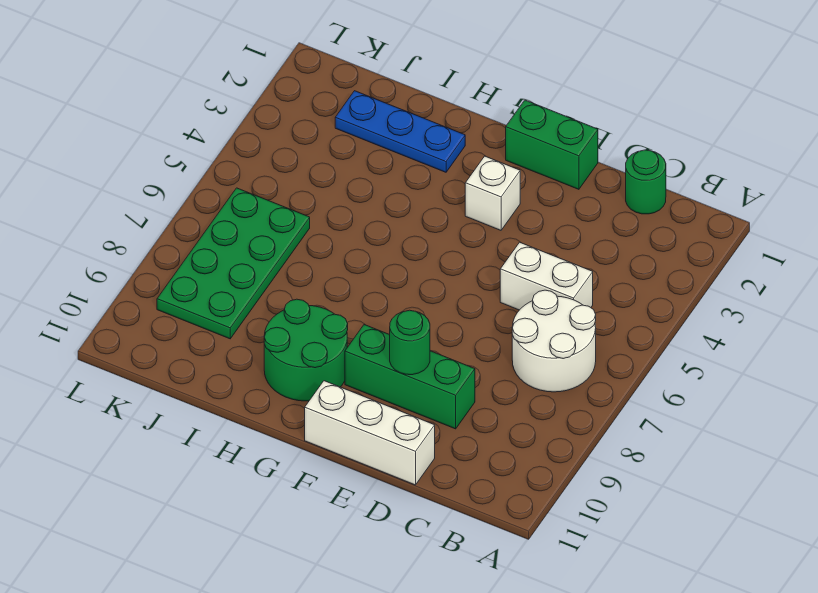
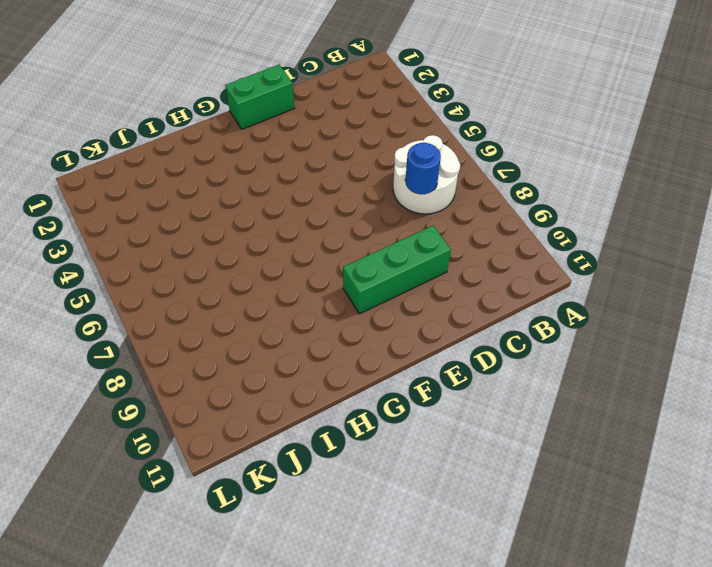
blue round brick C7 level 2 -> none
none -> green round brick C1 level 1
none -> white brick C5:D5 level 1

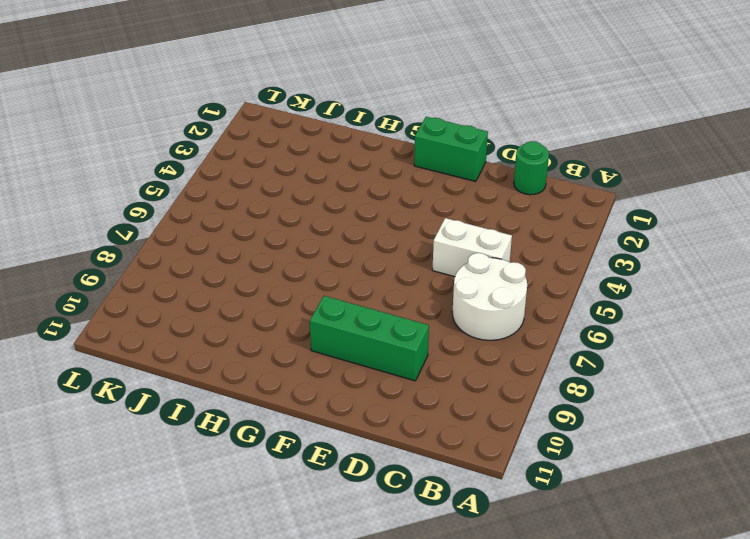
none -> white brick D11:F11 level 1
none -> white brick F3 level 1

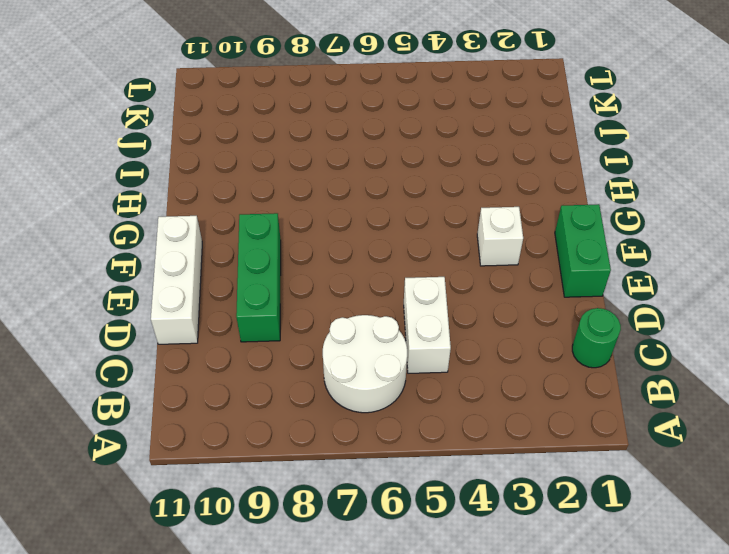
none -> green round brick G9:H10 level 1
none -> blue plate H2:J2 level 1

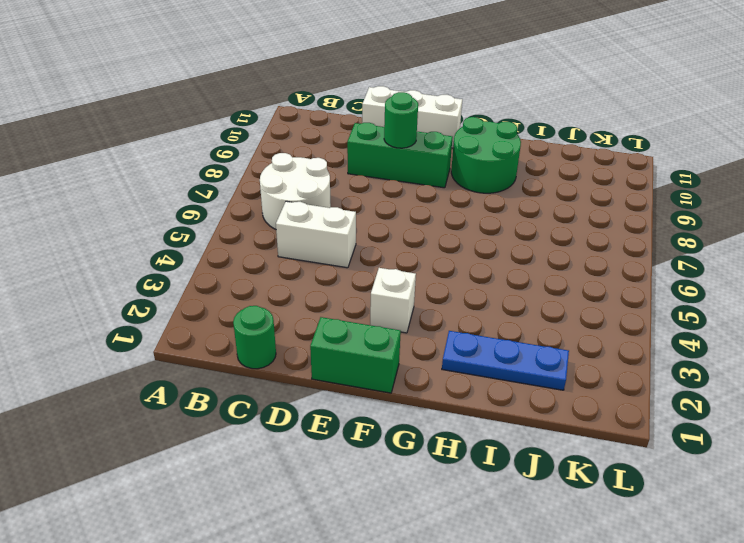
none -> green plate J6:K9 level 1

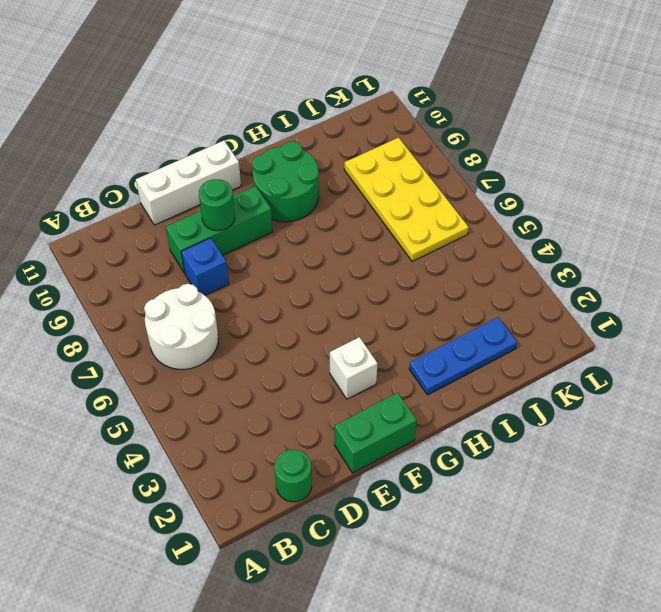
blue brick D8 level 1 -> none
yellow plate J6:K9 level 1 -> green plate J6:K9 level 1
none -> white brick C5:D5 level 1

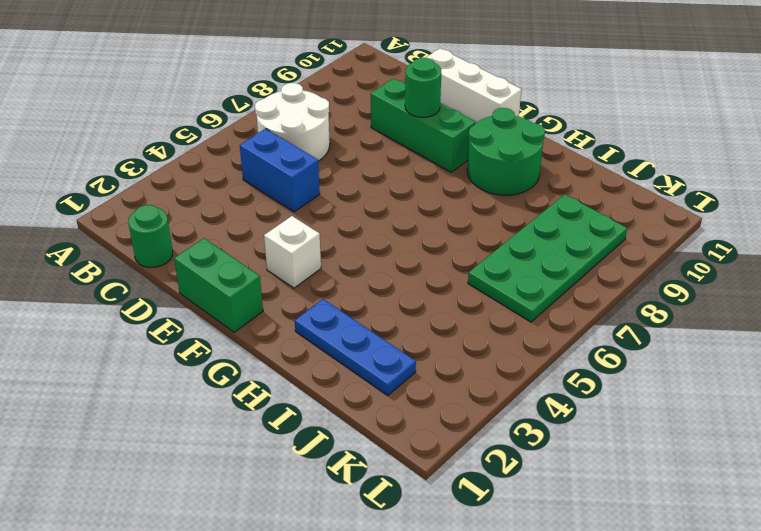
blue brick C5:D5 level 1 -> white brick C5:D5 level 1

